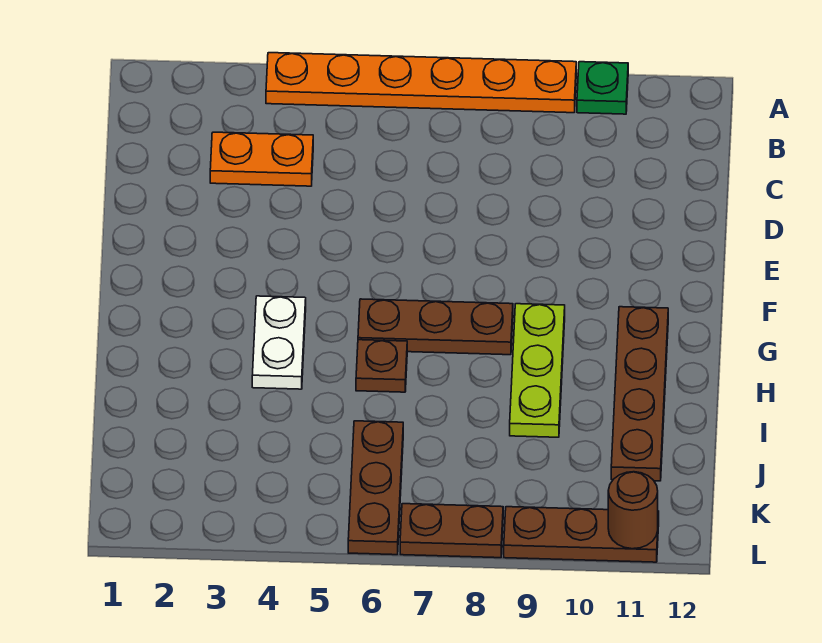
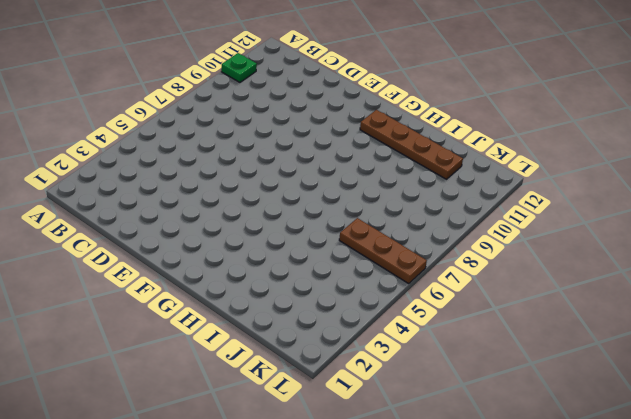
none -> orange plate A4:A9 level 1
none -> orange plate C3:C4 level 1
none -> white plate G4:H4 level 1

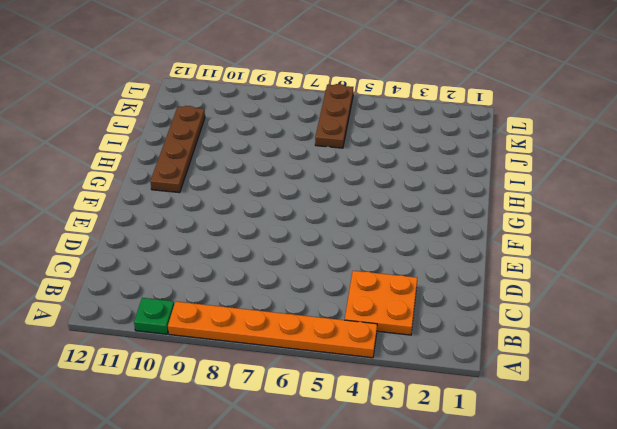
orange plate B3:C4 level 1 -> orange plate C3:C4 level 1
none -> white plate G4:H4 level 1
none -> brown plate G6:G8 level 1
none -> lime plate G9:I9 level 1

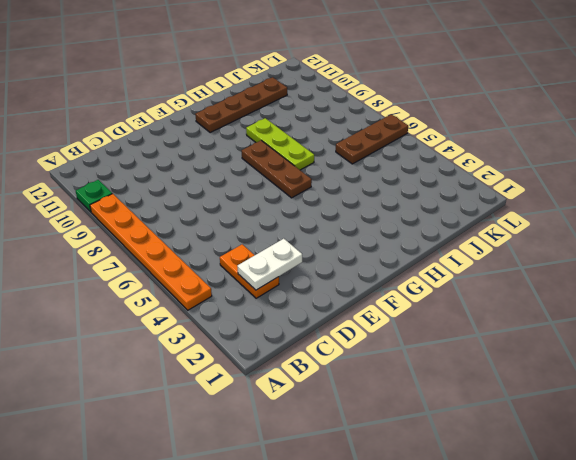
white plate C3:D3 level 2 -> white plate G4:H4 level 1
lime plate H7:H9 level 1 -> lime plate G9:I9 level 1
none -> brown plate H6 level 1
none -> brown plate L7:L8 level 1
none -> brown plate L9:L11 level 1

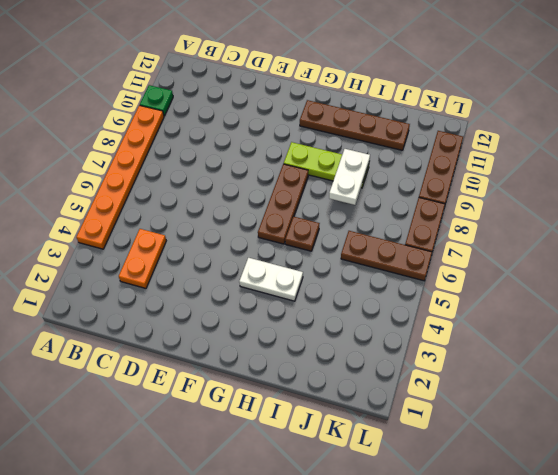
white plate I8:I9 level 2 -> none
none -> brown round brick L11 level 2

